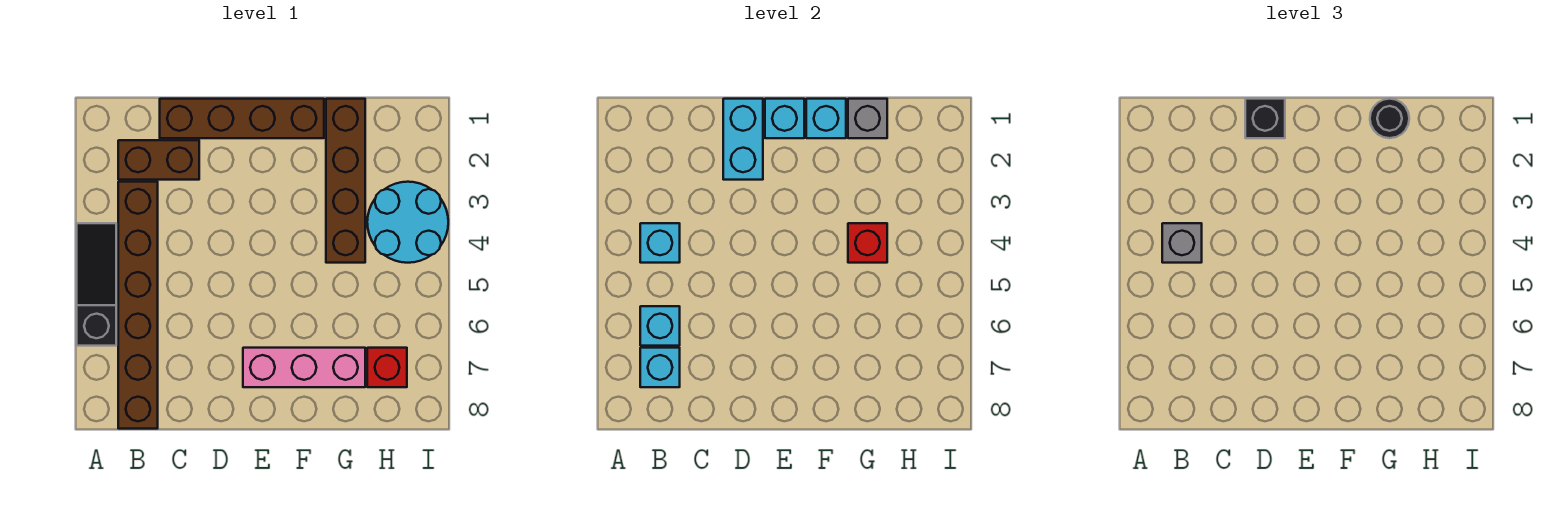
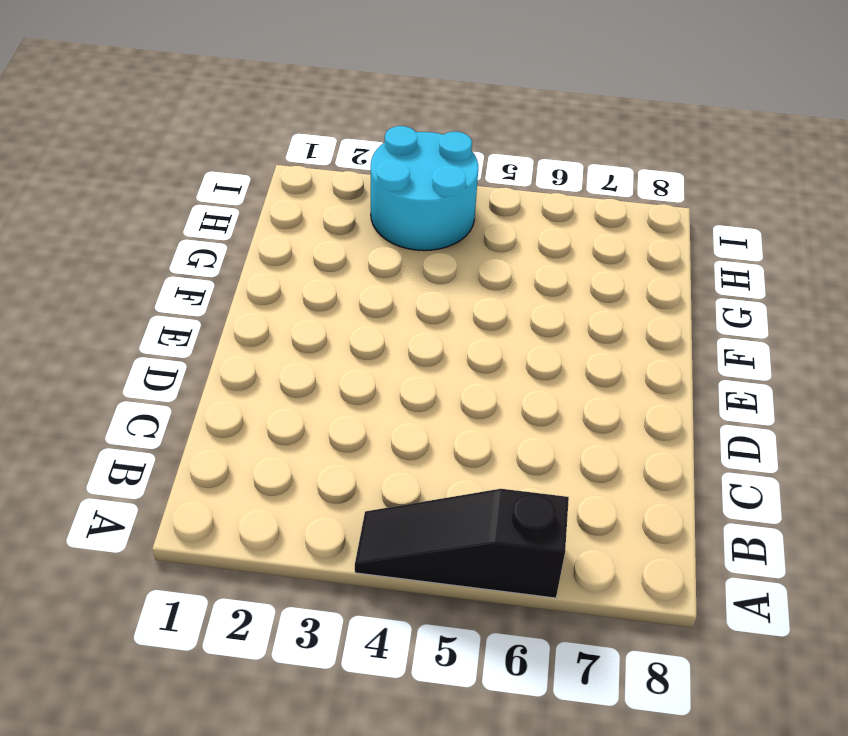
none -> brown brick B2:C2 level 1
none -> brown brick B3:B8 level 1
none -> brown brick C1:F1 level 1

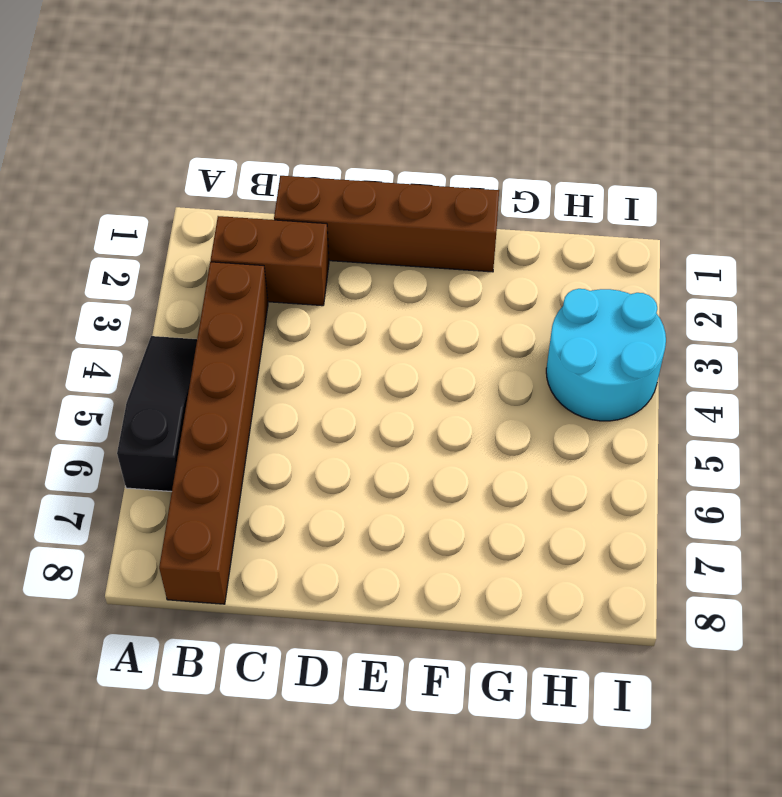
none -> pink brick E7:G7 level 1
none -> brown brick G1:G4 level 1
none -> red brick H7 level 1

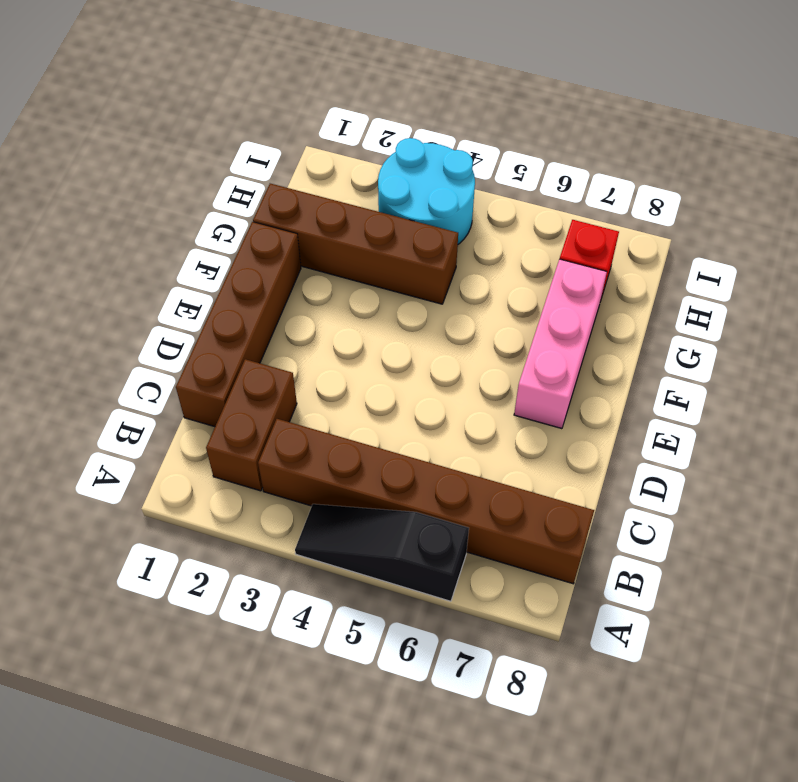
none -> cyan brick B4 level 2
none -> cyan brick B6 level 2
none -> cyan brick B7 level 2

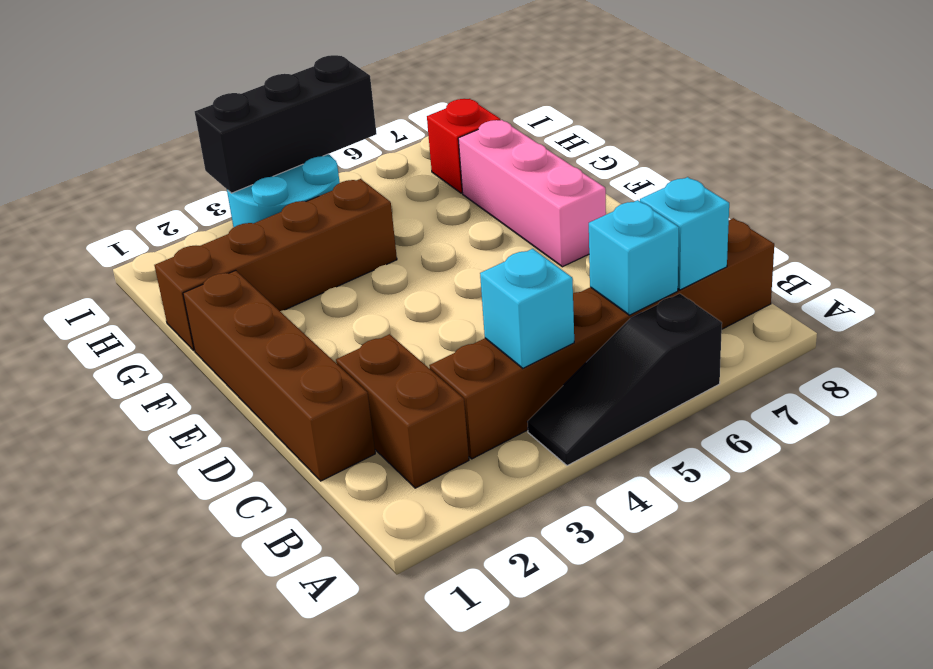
black brick I3:I5 level 2 -> none
none -> cyan brick D1:D2 level 2
none -> cyan brick E1 level 2
none -> cyan brick F1 level 2

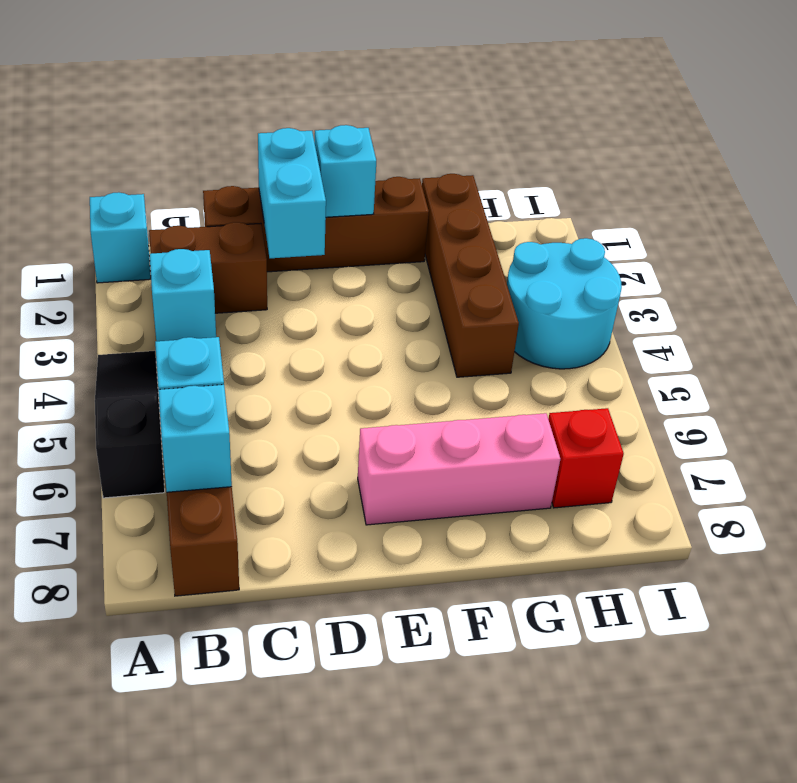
cyan brick A1 level 1 -> cyan brick F1 level 2
none -> grey brick G1 level 2
none -> red brick G4 level 2
none -> grey brick B4 level 3

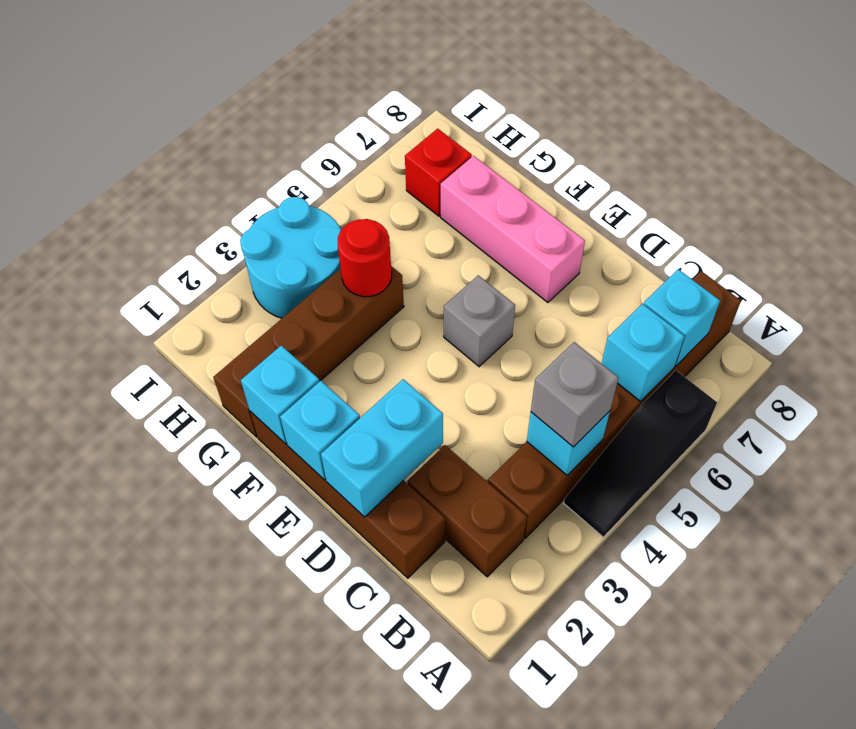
grey brick E5 level 1 -> grey brick G1 level 2
red round brick G4 level 2 -> red brick G4 level 2
none -> black brick D1 level 3
none -> black round brick G1 level 3

